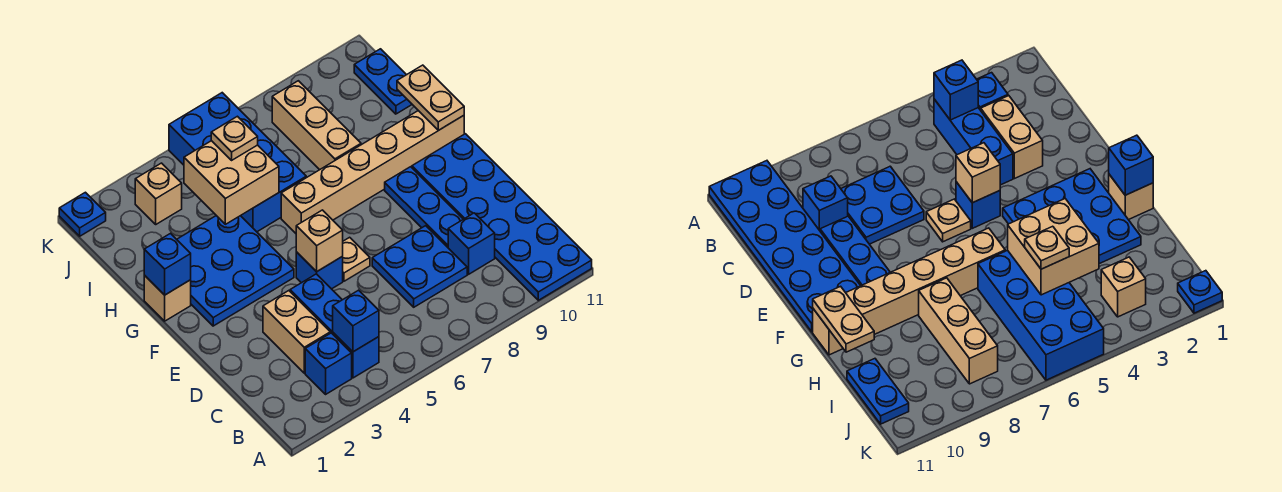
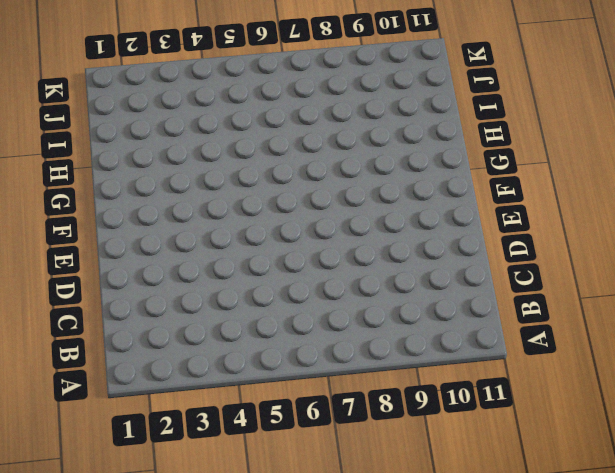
none -> blue plate A10:F11 level 1
none -> blue brick B3 level 1
none -> blue brick B4:D4 level 1

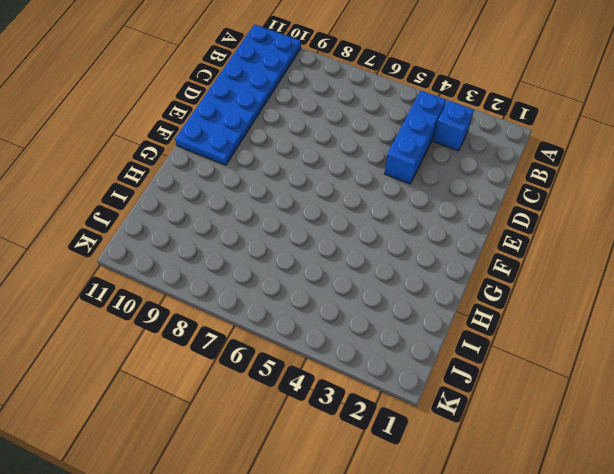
none -> tan brick C3:D3 level 1
none -> blue plate C7:D8 level 1
none -> blue brick C9 level 1

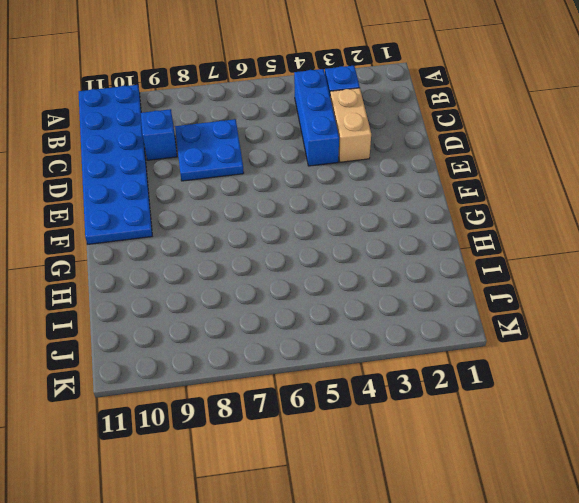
none -> blue plate D9:F9 level 1
none -> blue brick E5 level 1
none -> tan plate E6 level 1

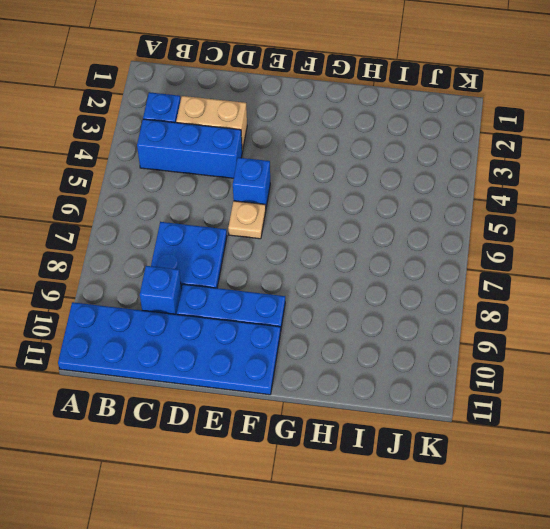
none -> blue plate F2:H4 level 1
none -> tan brick G1 level 1
none -> tan brick G6:G11 level 1

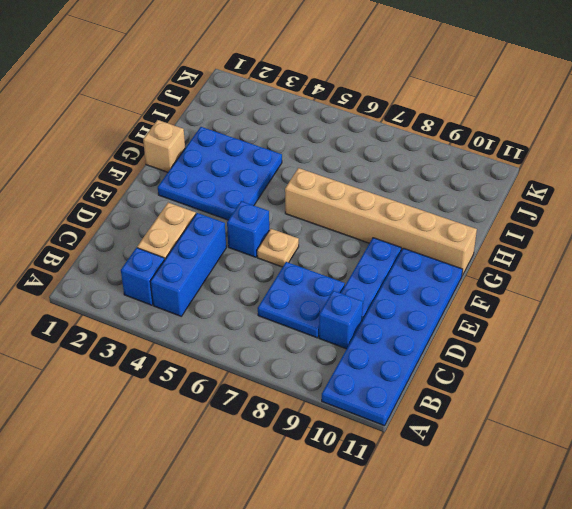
none -> blue brick H5:K6 level 1
none -> tan brick H8:J8 level 1
none -> blue plate I11:J11 level 1

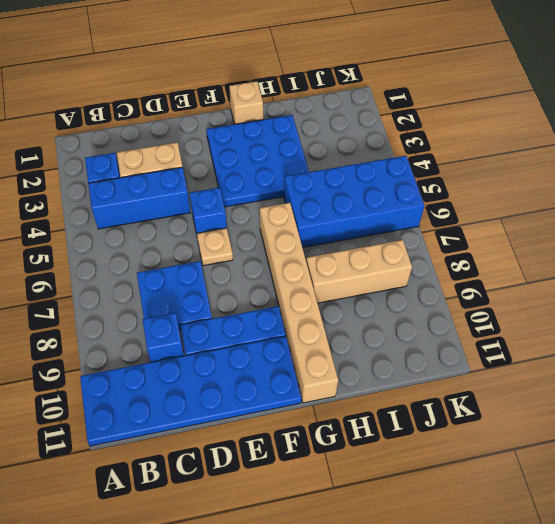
none -> blue plate I11:J11 level 1
none -> tan brick J3 level 1
none -> blue plate K1 level 1

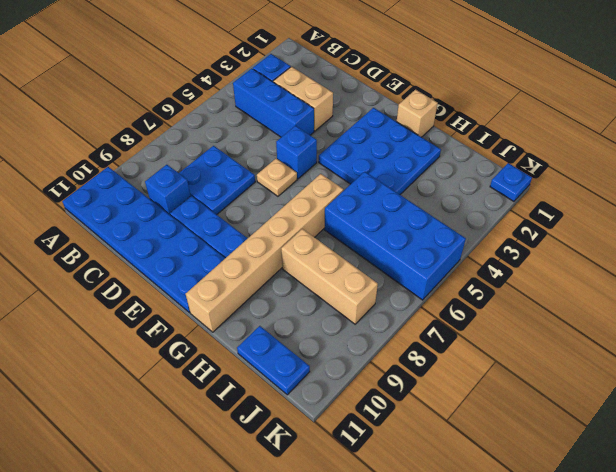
none -> tan brick J3 level 1
none -> blue brick B4 level 2
none -> tan brick E5 level 2

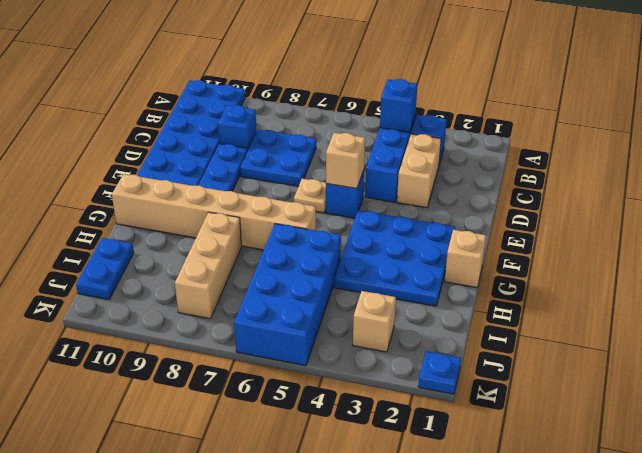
none -> blue brick G1 level 2
none -> tan plate G11:H11 level 2
none -> tan brick H4:I5 level 2

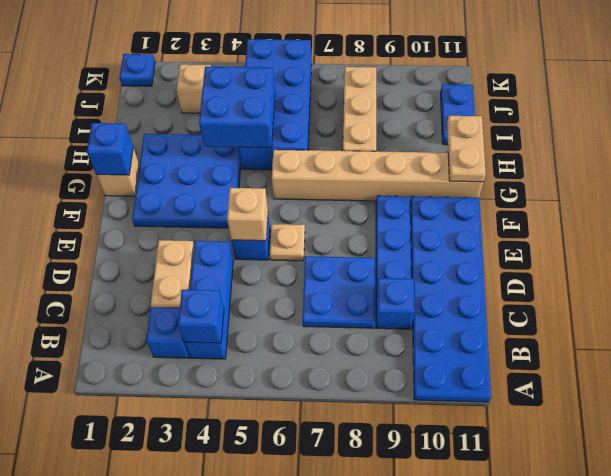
blue brick H4:I5 level 2 -> tan brick H4:I5 level 2
none -> tan plate I5 level 3

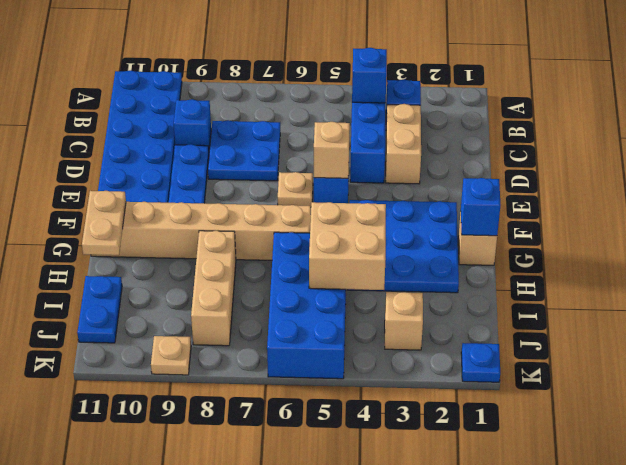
tan plate K9 level 1 -> tan plate I5 level 3

